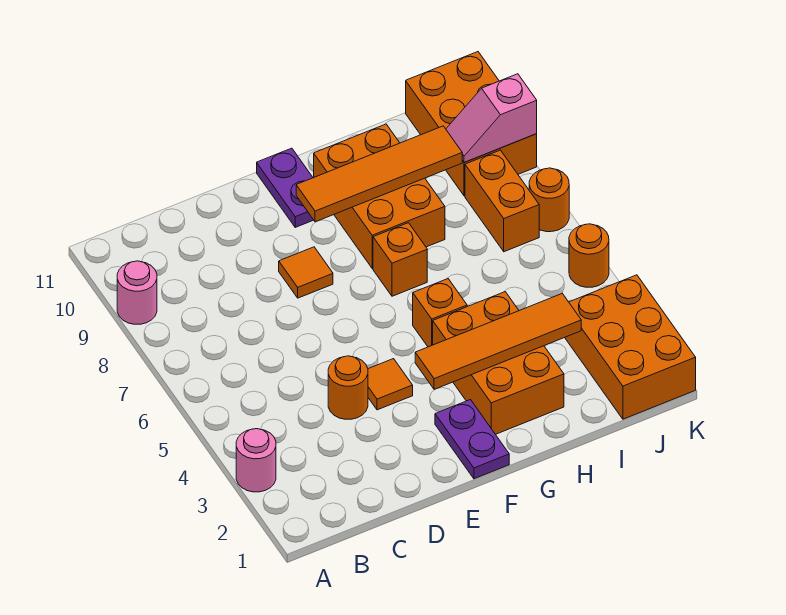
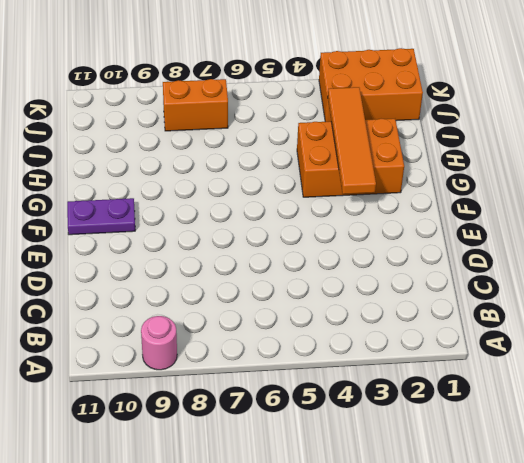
none -> pink round brick A3 level 1
none -> orange round brick D4 level 1
none -> orange tile E4 level 1

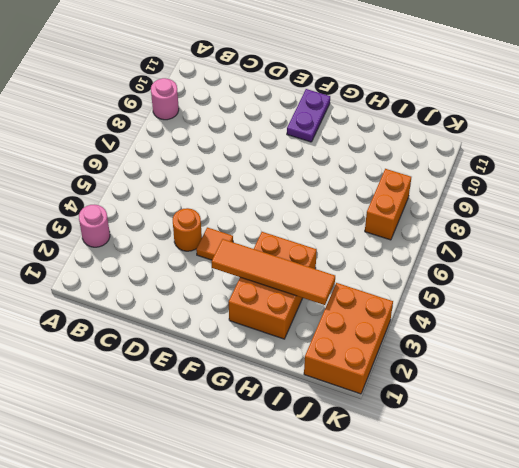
none -> orange tile E8 level 1
none -> purple plate F1:F2 level 1
none -> orange brick G5 level 1

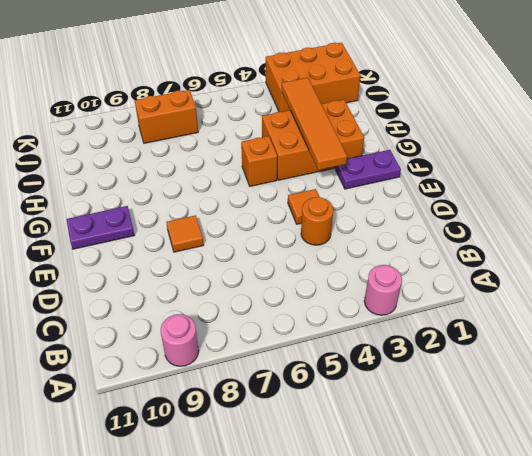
none -> orange brick G7 level 1
none -> orange brick G8:H10 level 1
none -> orange brick J9:K11 level 1

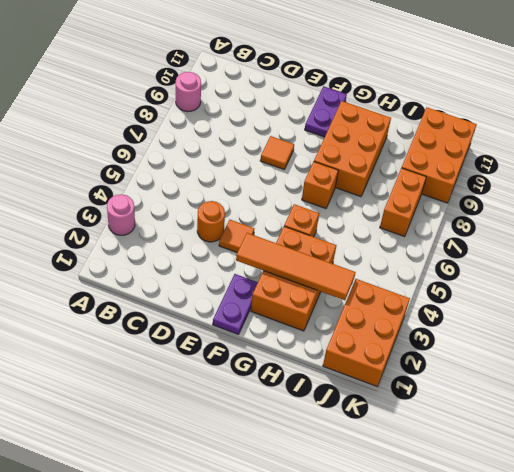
none -> orange round brick K5 level 1
none -> orange round brick K7 level 1
none -> orange tile F9:I9 level 2

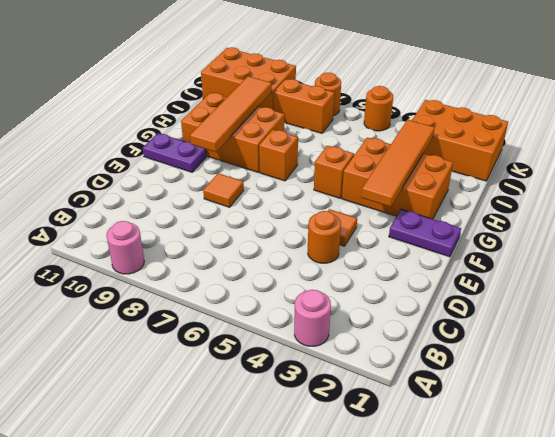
none -> pink slope J9:K9 level 2 top K

